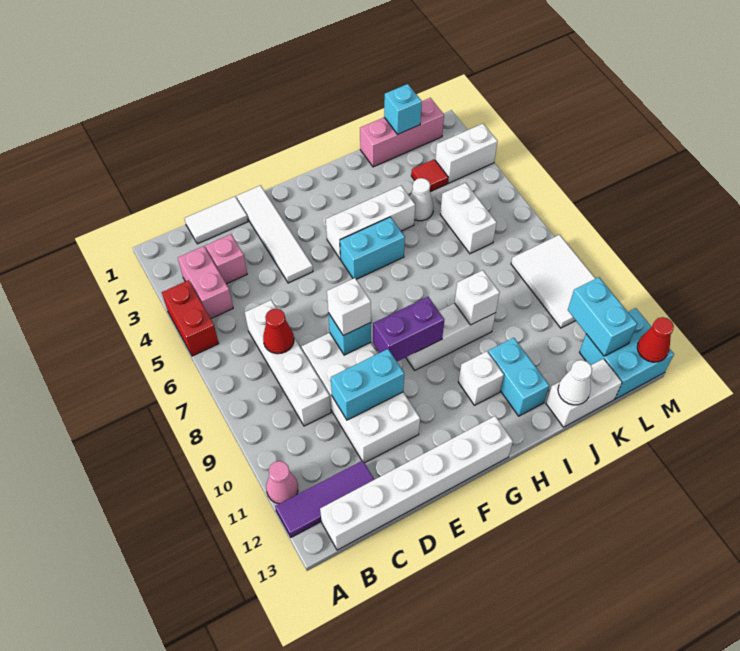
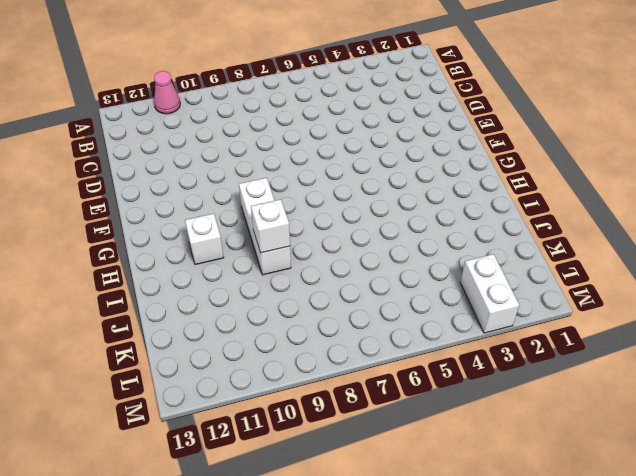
none -> red brick A4:A5 level 1
none -> purple tile A12:C12 level 1
none -> pink brick B3:B4 level 1
none -> white brick B13:G13 level 1

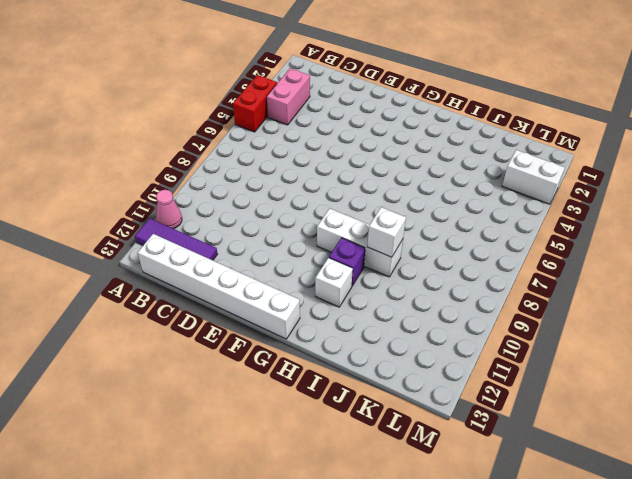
purple brick H10 level 1 -> none
none -> white tile C1:D1 level 1
none -> pink brick C3 level 1
none -> white brick C6:C9 level 1
none -> white brick D8:E11 level 1

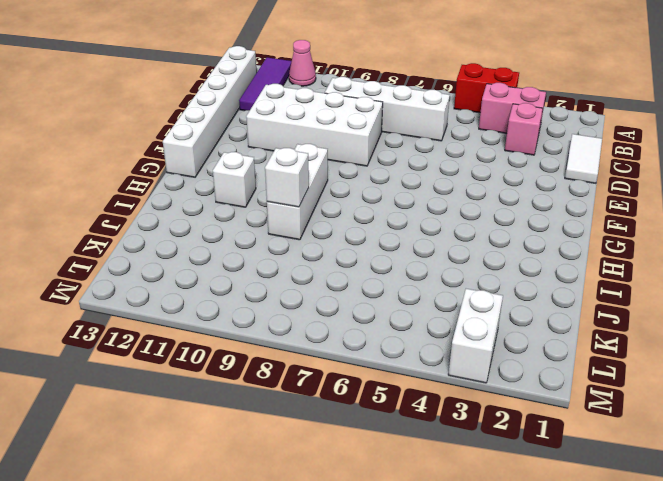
none -> white tile E1:E4 level 1
none -> white brick G4:I4 level 1
none -> cyan brick G5:H5 level 1
none -> cyan brick I11:I12 level 1

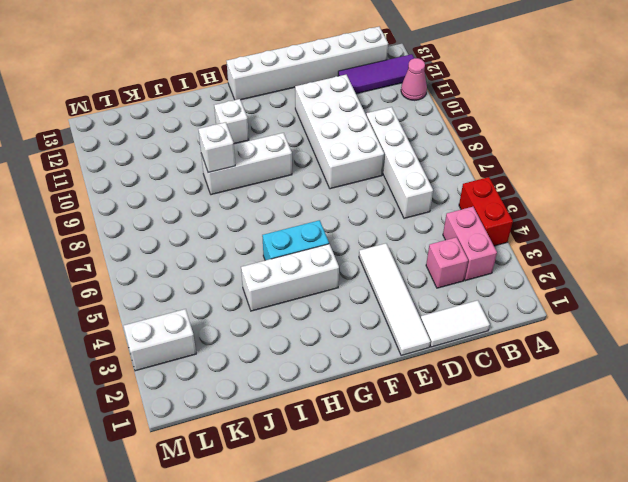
none -> cyan brick I11:I12 level 1
none -> pink brick J1:L1 level 1
none -> white cone J4 level 1
none -> white brick J13:K13 level 1

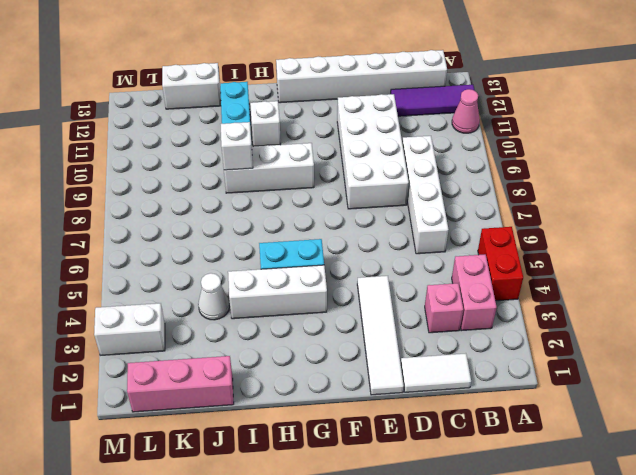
none -> red tile K3 level 1
none -> white brick K5:K6 level 1
none -> white tile L8:M10 level 1
none -> cyan brick L12:M13 level 1

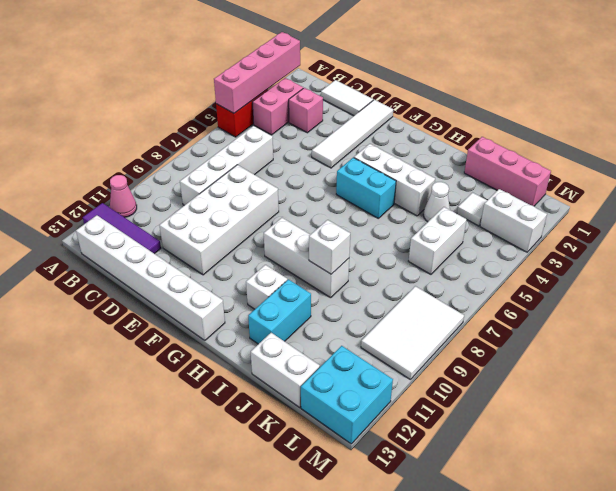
pink brick A2:A5 level 2 -> none
white tile K3 level 1 -> red tile K3 level 1
none -> red cone C7 level 2
none -> cyan brick D10:E10 level 2
none -> cyan brick E8 level 2
none -> purple brick F9:G9 level 2

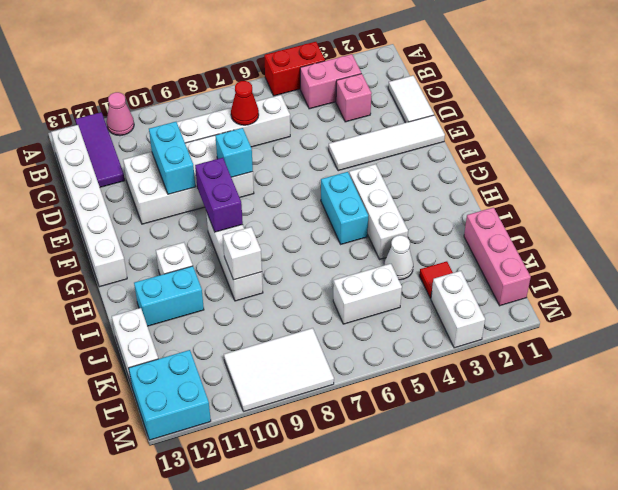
none -> white cone J13 level 2
none -> cyan brick K1 level 2
none -> cyan brick L11:L12 level 2
none -> red cone M13 level 2

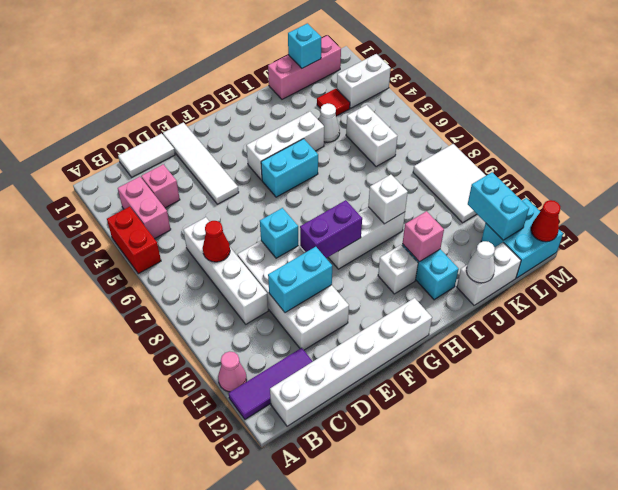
pink brick I11 level 2 -> none
none -> white brick E8 level 3

